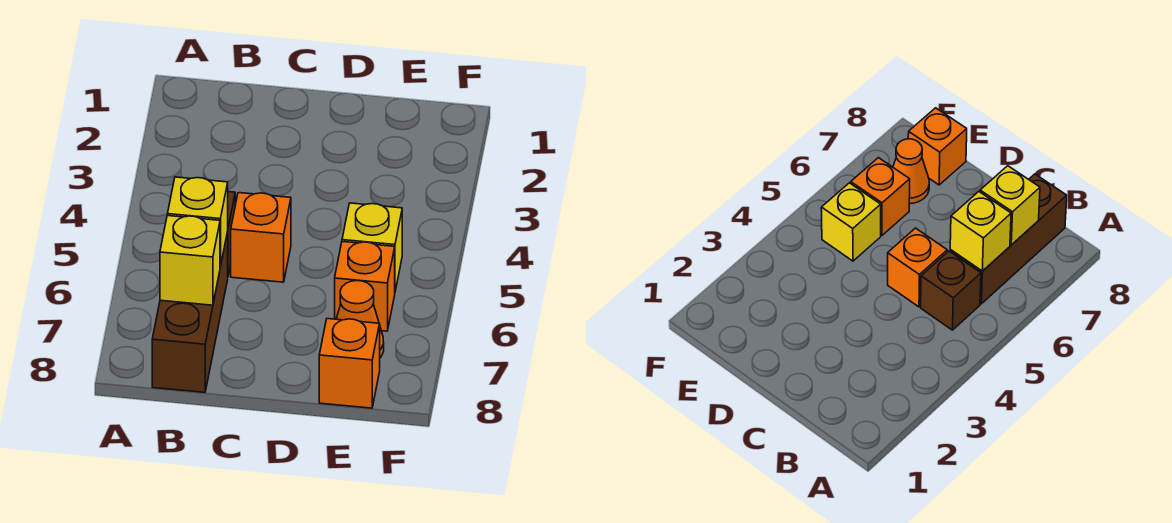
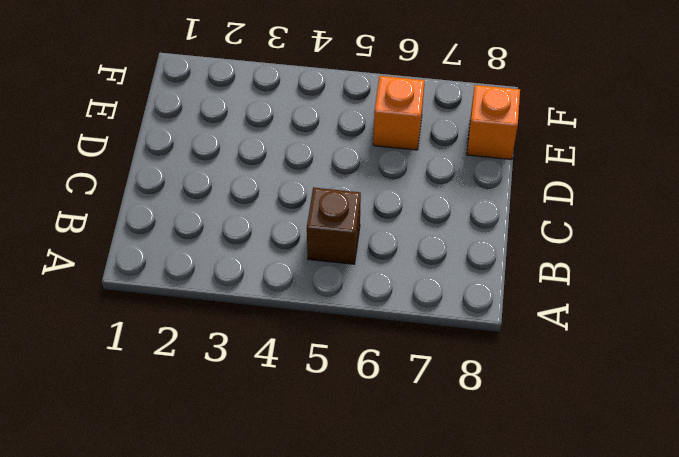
none -> brown brick B6:B8 level 1
none -> orange brick C5 level 1

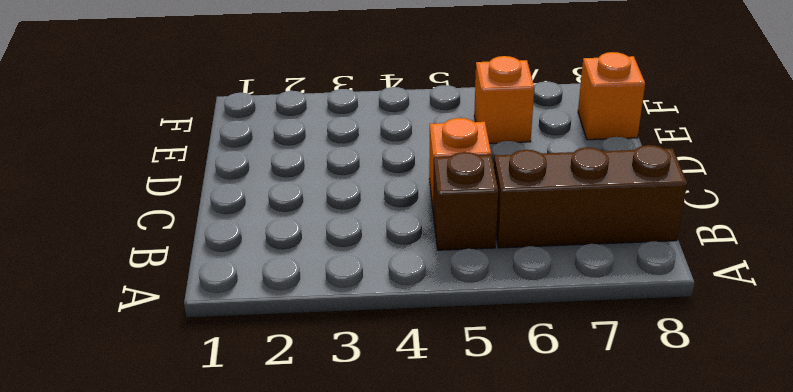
none -> yellow brick E5 level 1
none -> orange cone E7 level 1

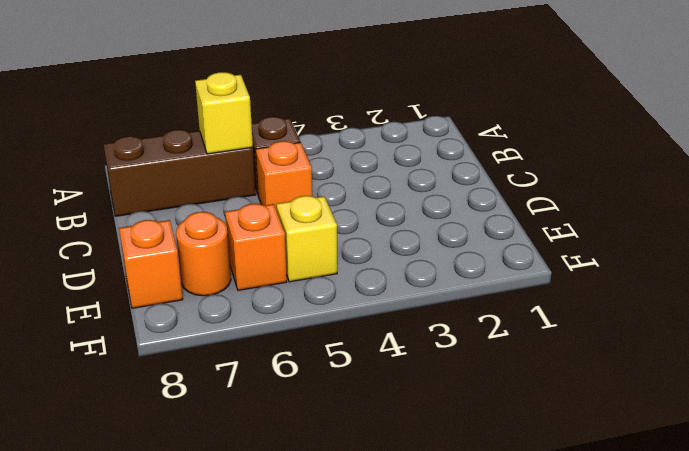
orange round brick E7 level 1 -> orange cone E7 level 1
none -> yellow brick B7 level 2

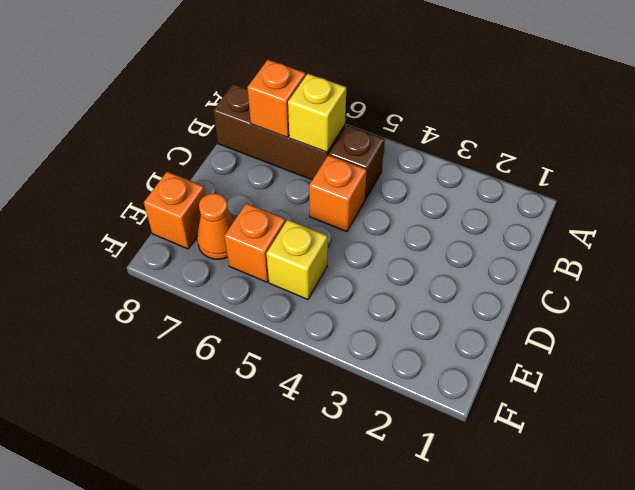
orange brick B7 level 2 -> yellow brick B7 level 2

